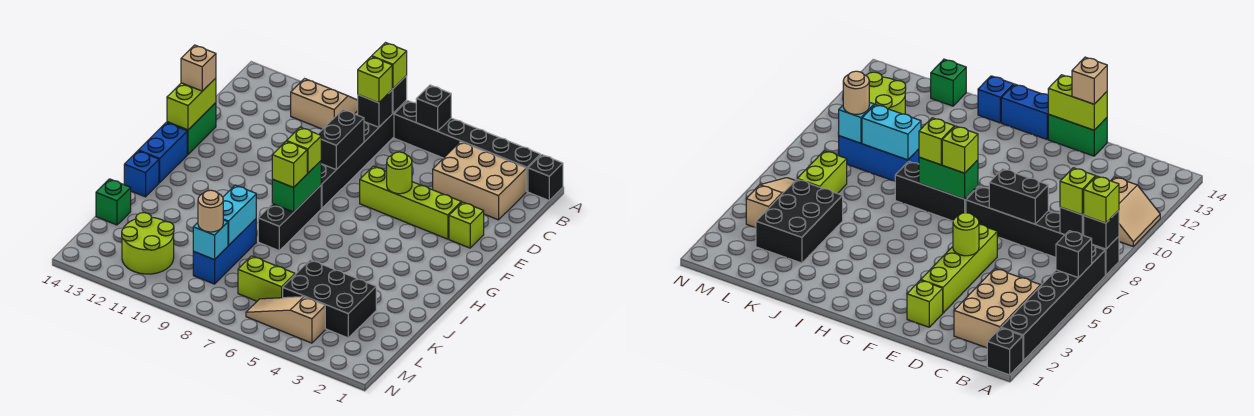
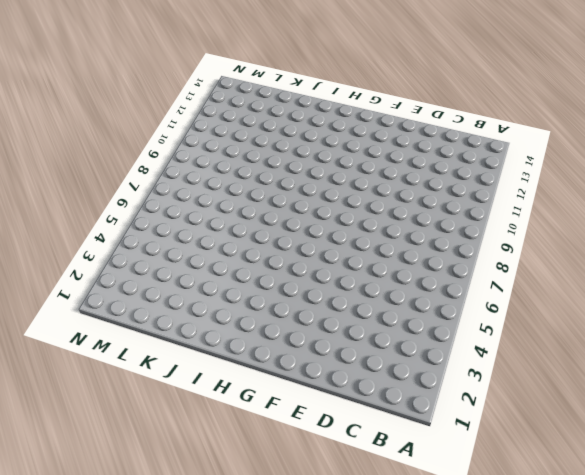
none -> black brick A1 level 1
none -> black brick A2:A7 level 1
none -> black brick A8:F8 level 1
none -> tan slope A10:B11 level 1 top B

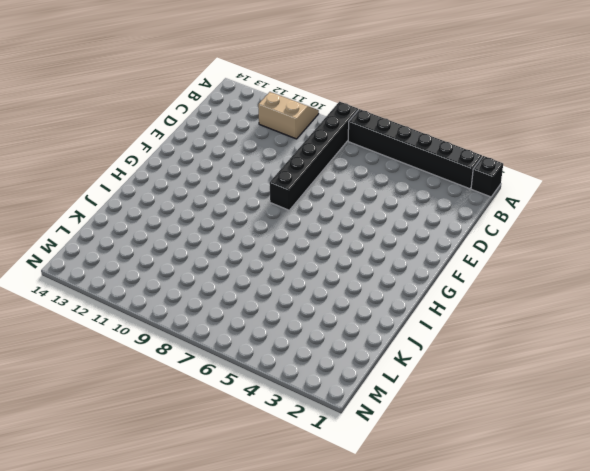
none -> tan brick B2:C4 level 1
none -> lime brick E2 level 1
none -> lime brick E3:E6 level 1
none -> green brick E14:F14 level 1

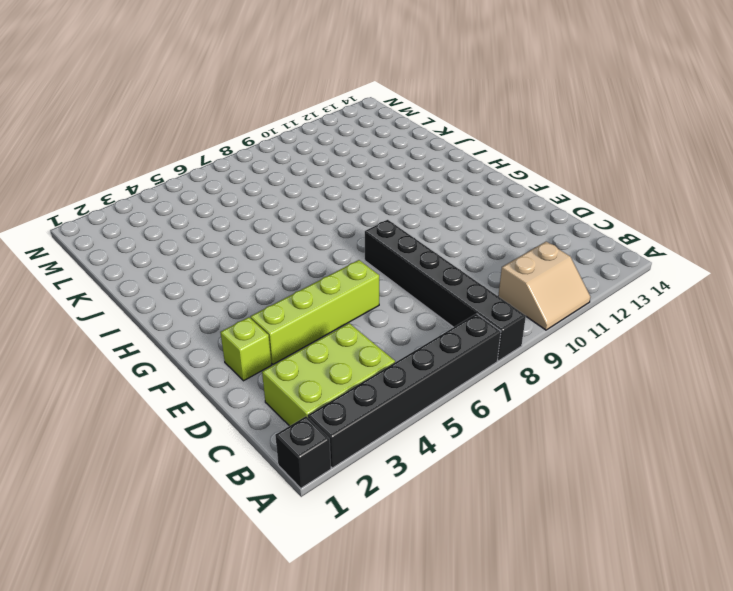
lime brick B2:C4 level 1 -> tan brick B2:C4 level 1
none -> green brick E14:F14 level 1
none -> black brick G8:I8 level 1
none -> blue brick G14:H14 level 1
none -> blue brick I14 level 1

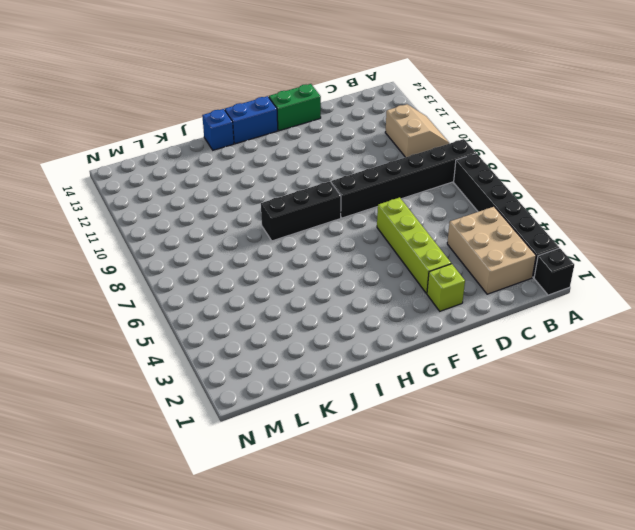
none -> blue brick J9:L9 level 1
none -> black brick K3:L5 level 1
none -> green brick K14 level 1
none -> lime brick L6:L7 level 1

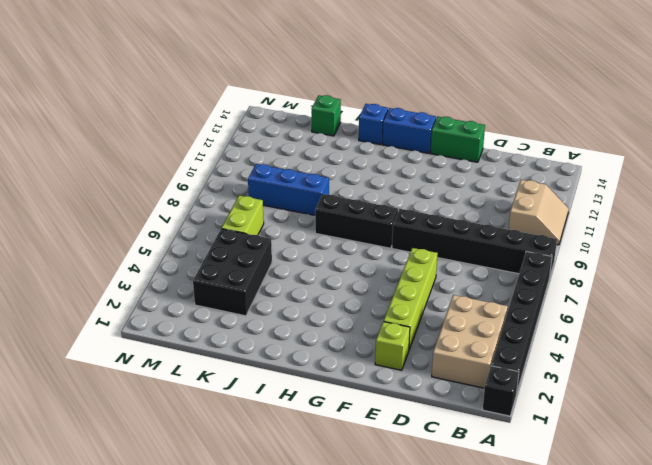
none -> lime round brick L11:M12 level 1
none -> tan slope M4:M6 level 1 top 4
none -> black brick A6 level 2
none -> black brick A8 level 2

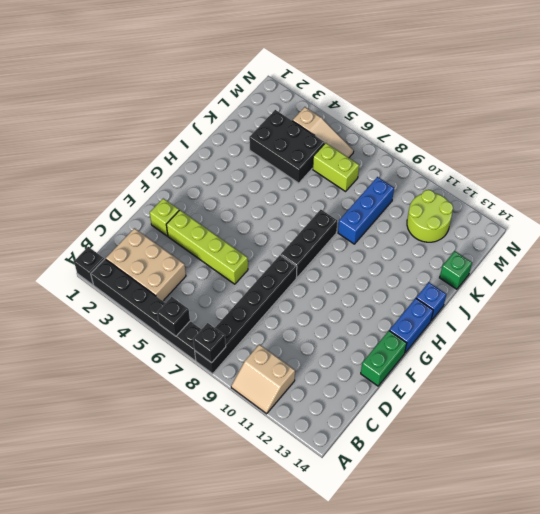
none -> black brick B8 level 2
none -> black brick D8:E8 level 2
none -> lime round brick E5 level 2
none -> lime brick E14:F14 level 2

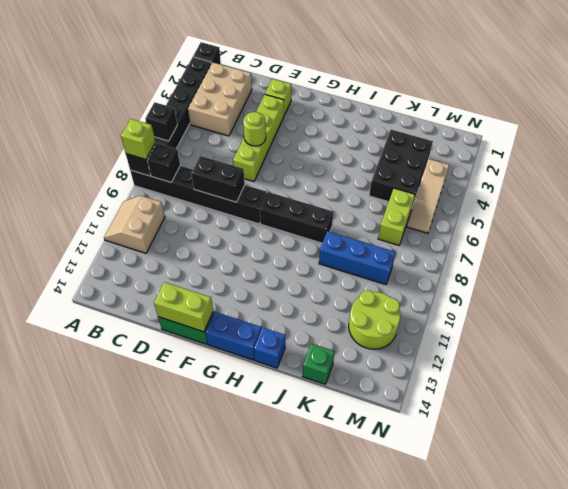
none -> green brick G8:H8 level 2
none -> cyan brick J9:K9 level 2
none -> cyan brick L9 level 2
none -> lime brick B8 level 3

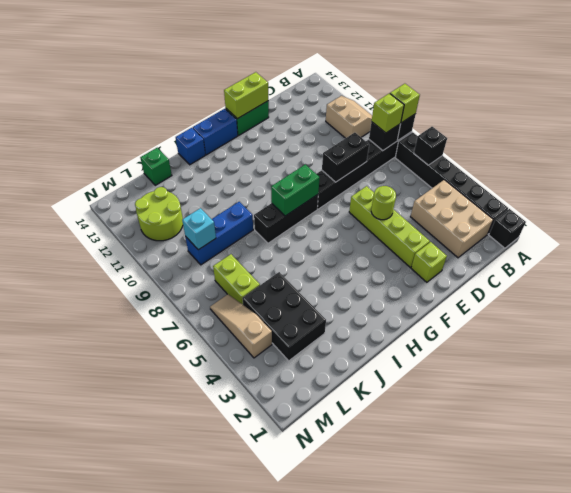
none -> cyan brick J9:K9 level 2
none -> tan brick E14 level 3
none -> lime brick G8 level 3
none -> lime brick H8 level 3

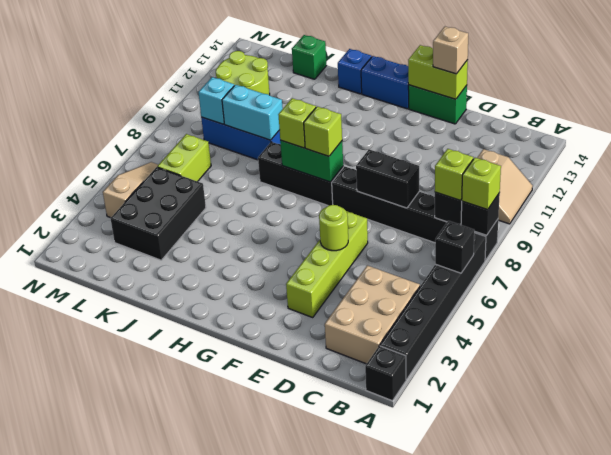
none -> lime brick E2 level 1
none -> tan round brick L9 level 3

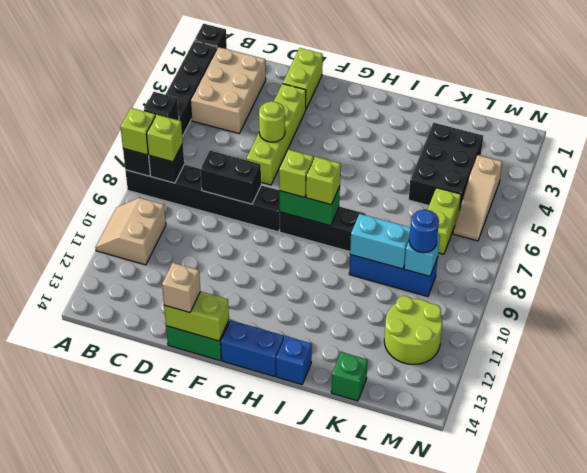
lime brick E1:E2 level 1 -> lime brick E2 level 1
blue round brick L9 level 3 -> tan round brick L9 level 3

